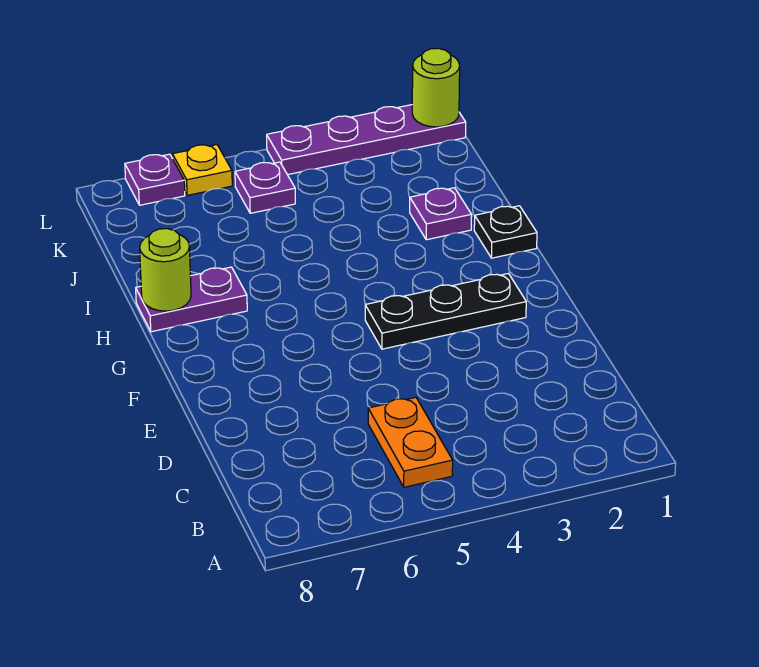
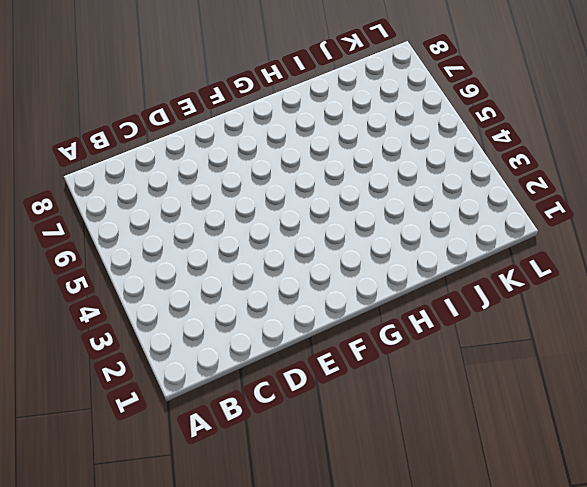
none -> orange plate B5:C5 level 1
none -> black plate F2:F4 level 1

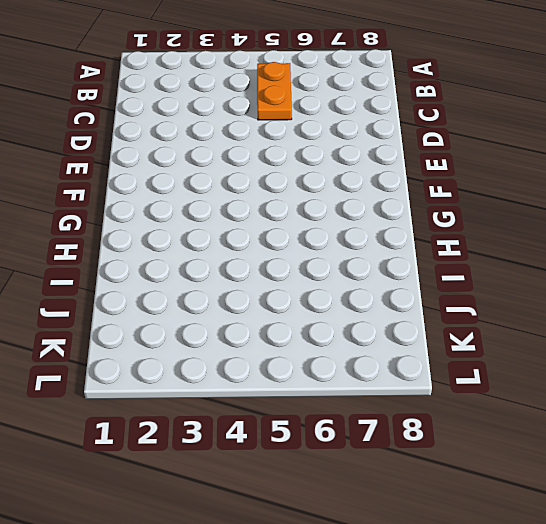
none -> black plate F2:F4 level 1
none -> black plate H1 level 1

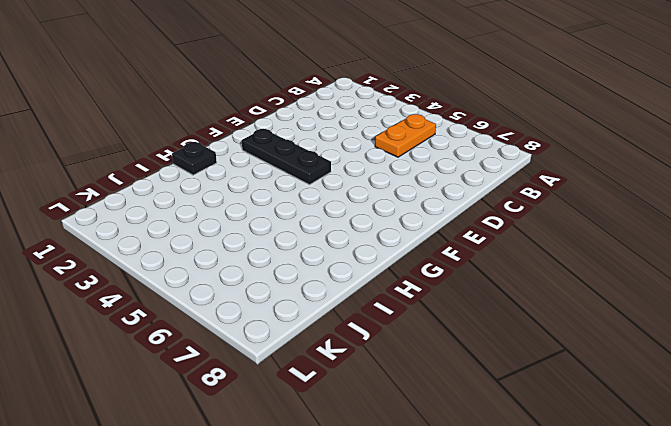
none -> purple plate H7:H8 level 1
none -> purple plate I2 level 1

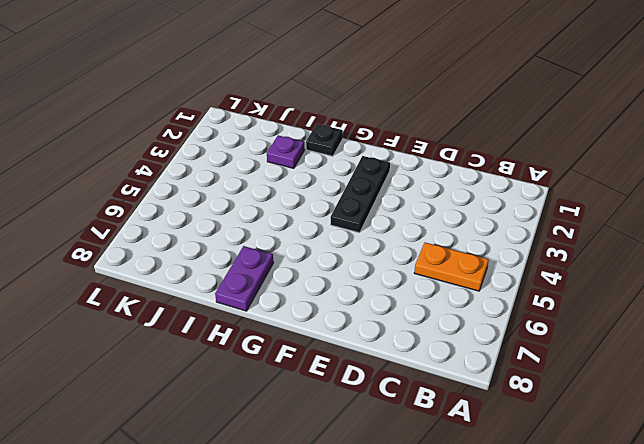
none -> purple plate K5 level 1
none -> purple plate L1:L4 level 1

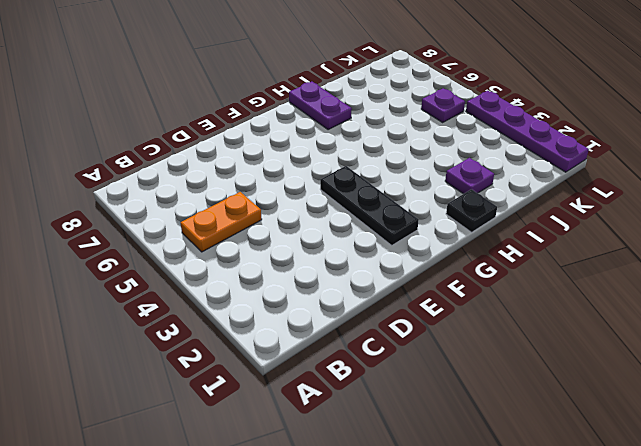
none -> yellow plate L6 level 1
none -> purple plate L7 level 1

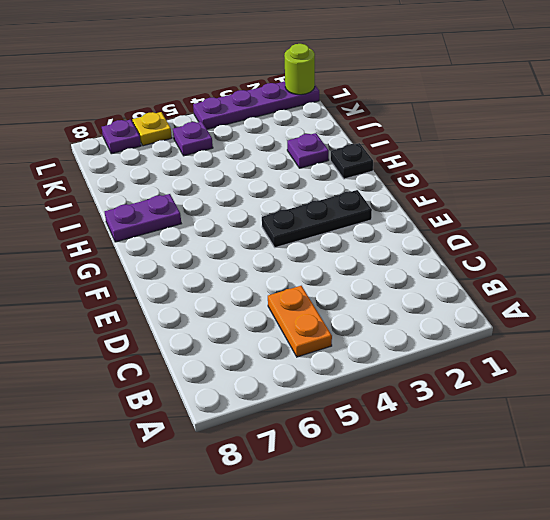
none -> lime round brick H8 level 2

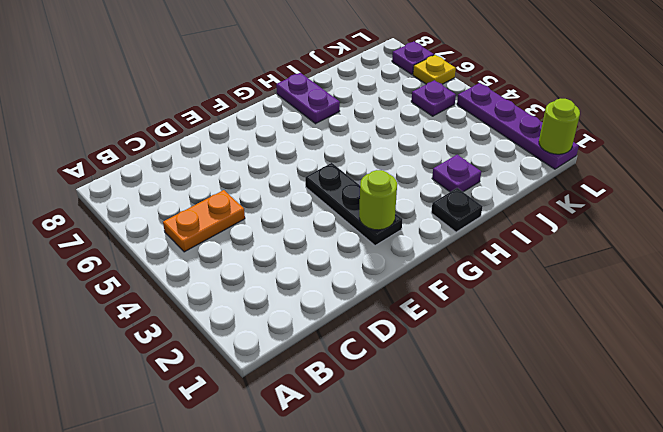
lime round brick F2 level 2 -> lime round brick H8 level 2

